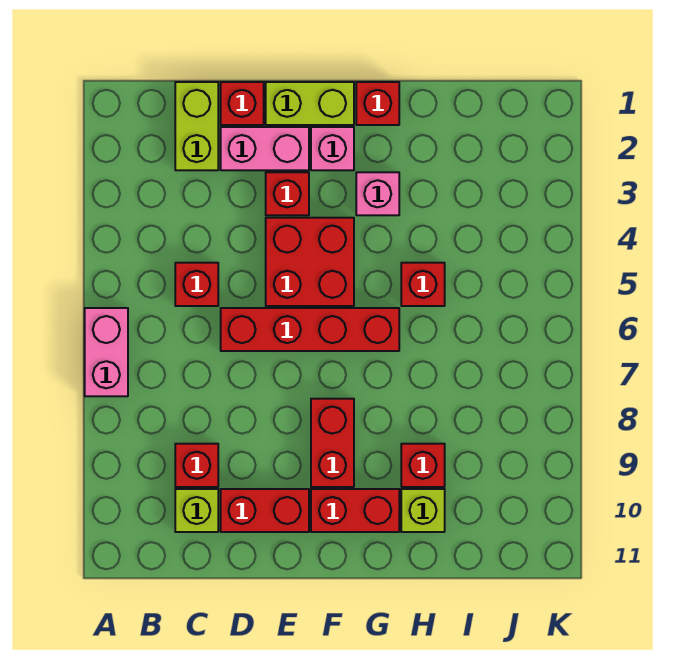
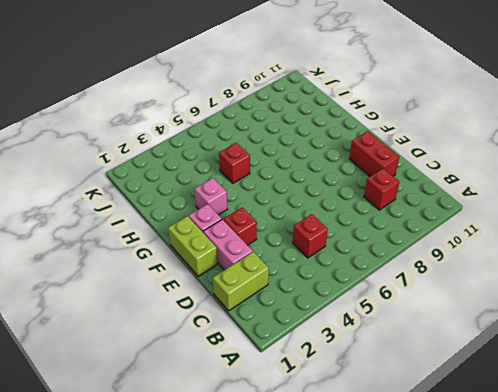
none -> pink brick A6:A7 level 1
none -> lime brick C10 level 1
none -> red brick D1 level 1

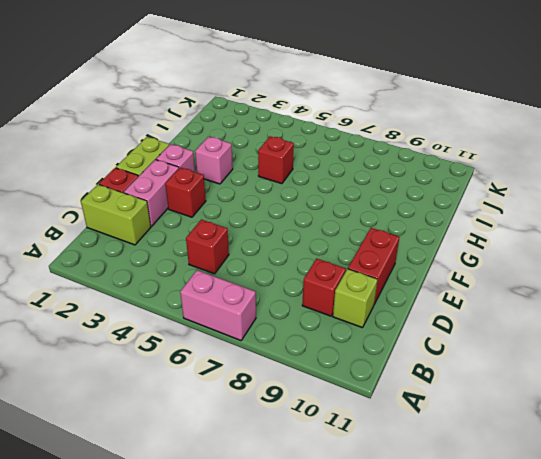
none -> red brick D6:G6 level 1
none -> red brick E4:F5 level 1
none -> red brick F8:F9 level 1

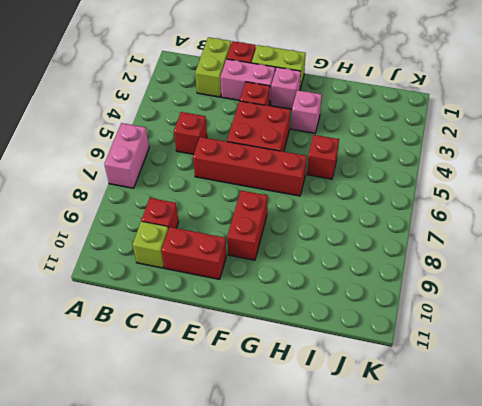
none -> red brick F10:G10 level 1
none -> red brick G1 level 1
none -> red brick H9 level 1

